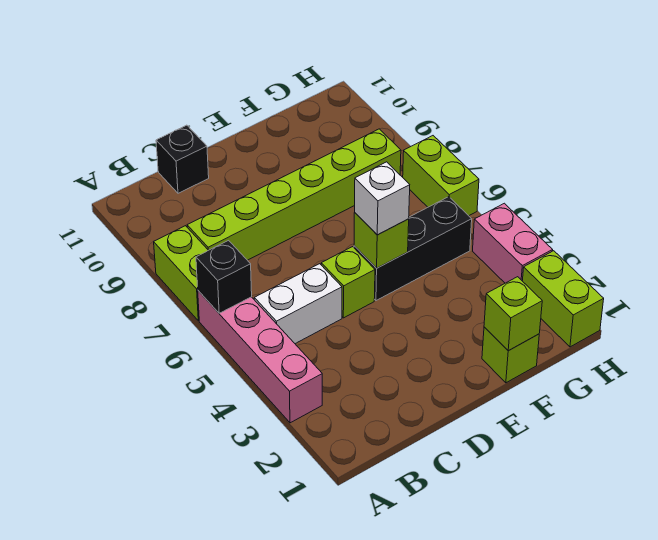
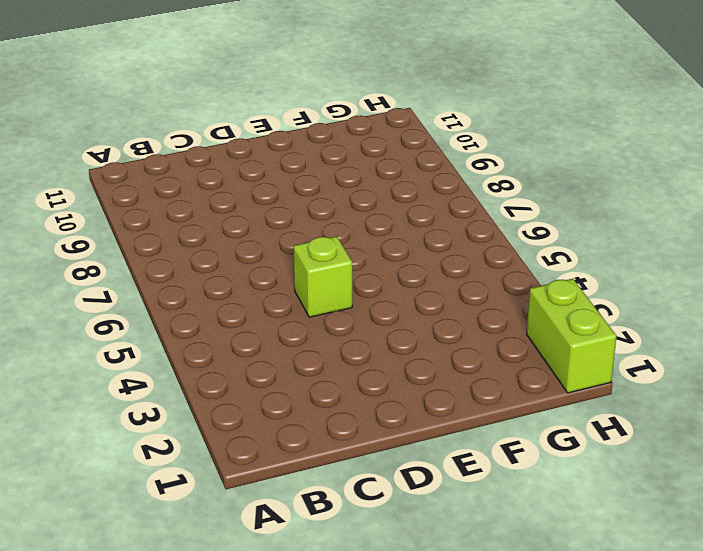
none -> pink brick A3:A6 level 1
none -> lime brick A7:A8 level 1
none -> white brick B5:C5 level 1

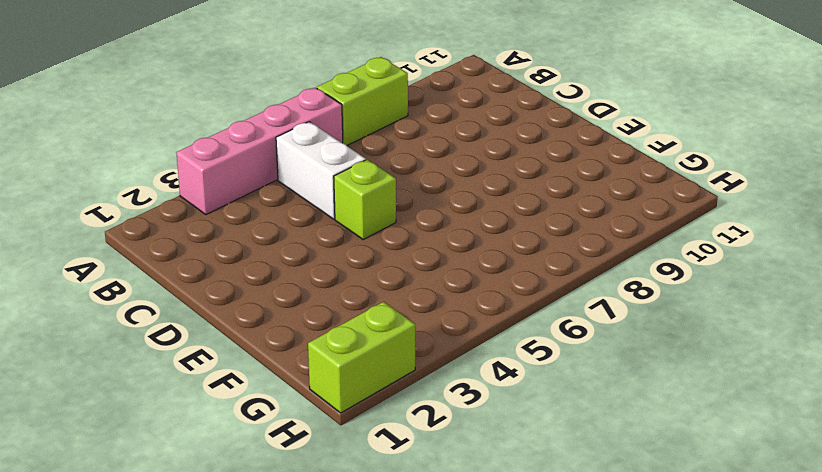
none -> lime brick B8:G8 level 1
none -> black brick C11 level 1
none -> black brick E5:G5 level 1

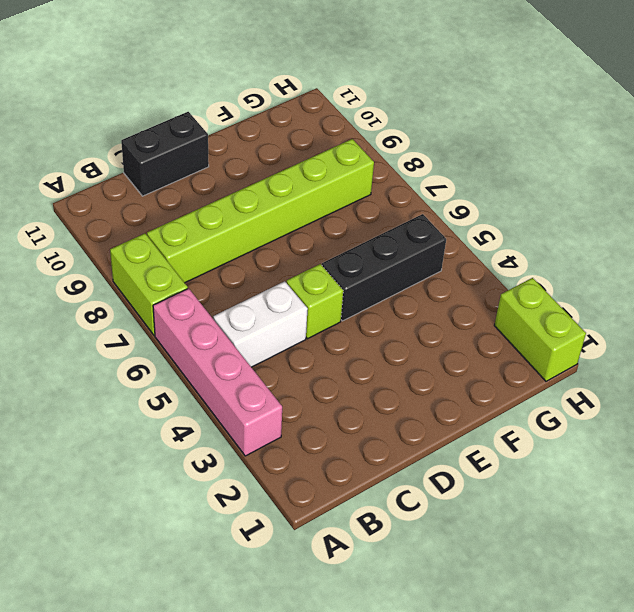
black brick C11:D11 level 1 -> black brick C11 level 1
none -> lime brick F1 level 1
none -> pink brick H3:H4 level 1
none -> lime brick H6:H7 level 1

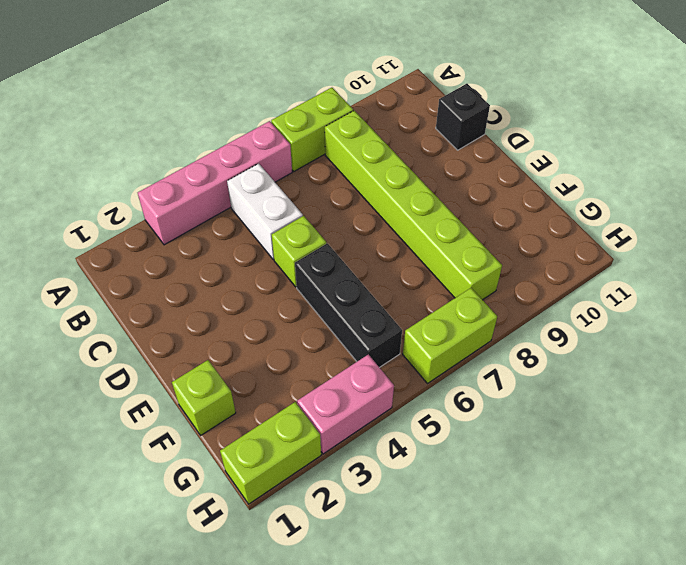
none -> black brick A6 level 2
none -> lime brick E5 level 2
none -> lime brick F1 level 2

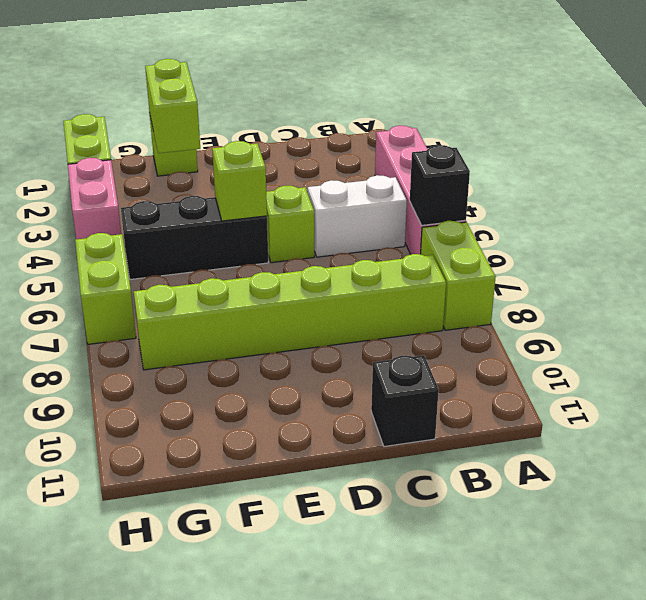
lime brick F1:F2 level 2 -> lime brick F1 level 2
none -> white brick E5 level 3

